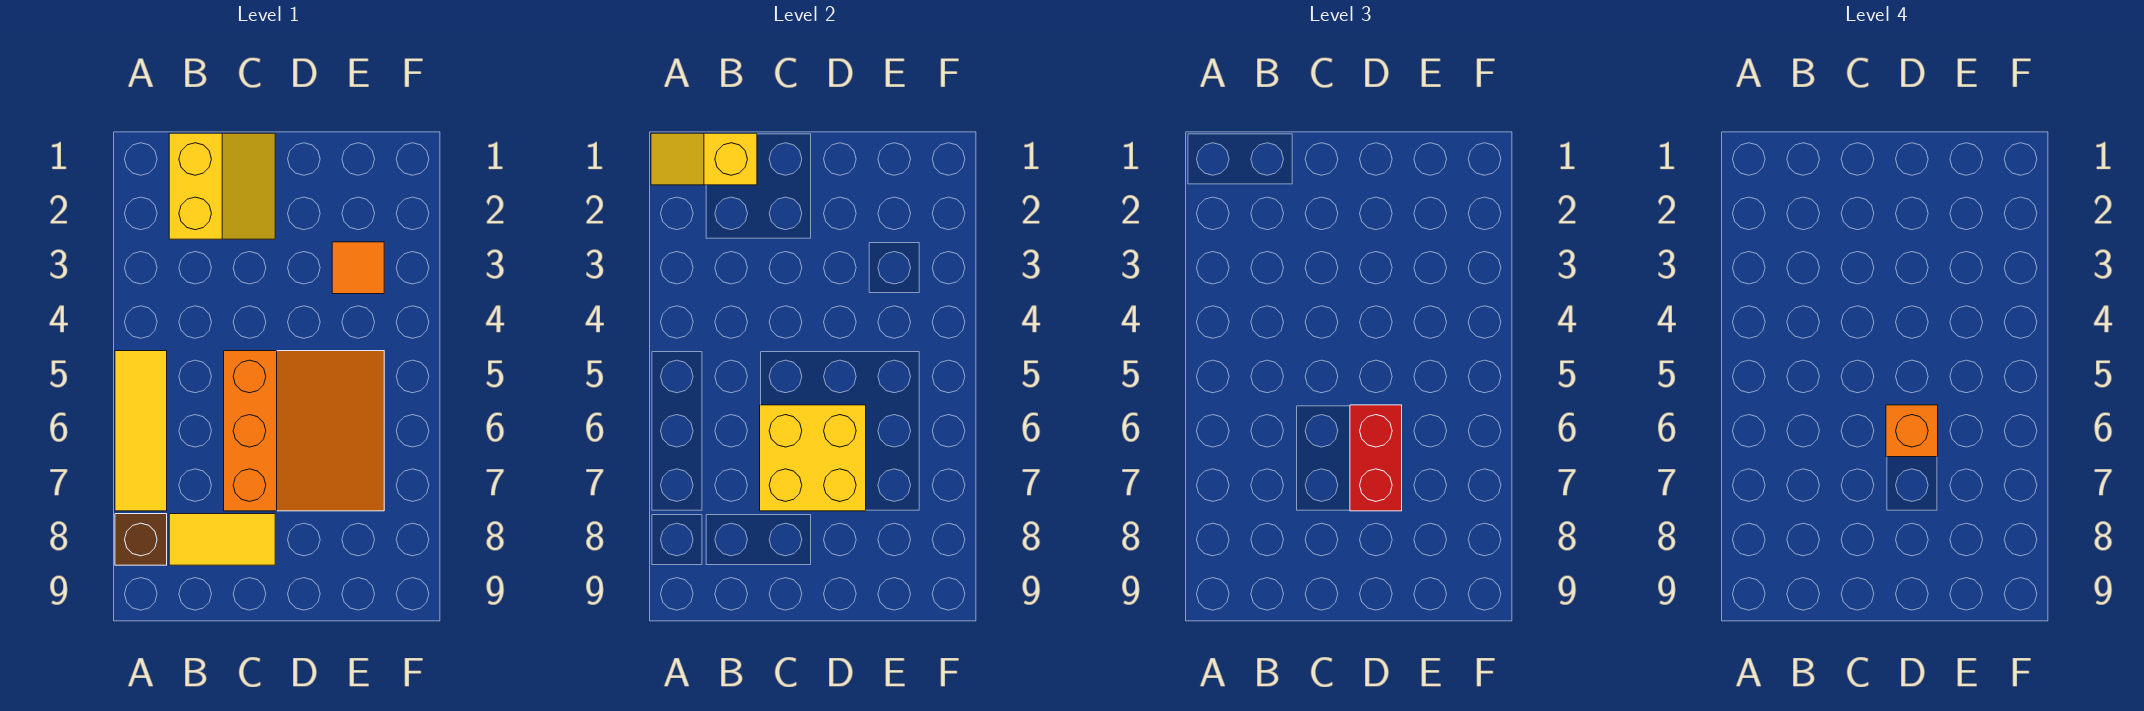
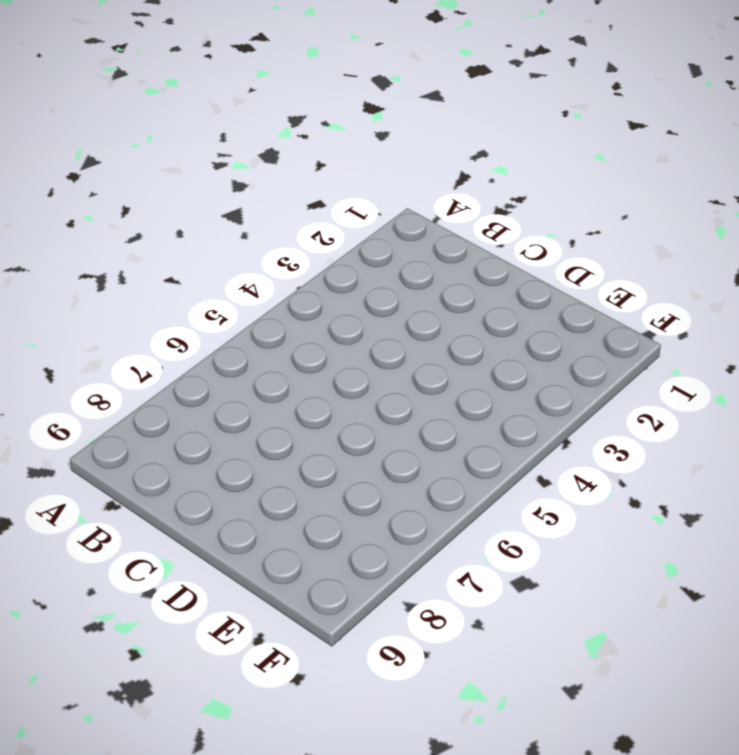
none -> yellow tile A5:A7 level 1
none -> brown brick A8 level 1

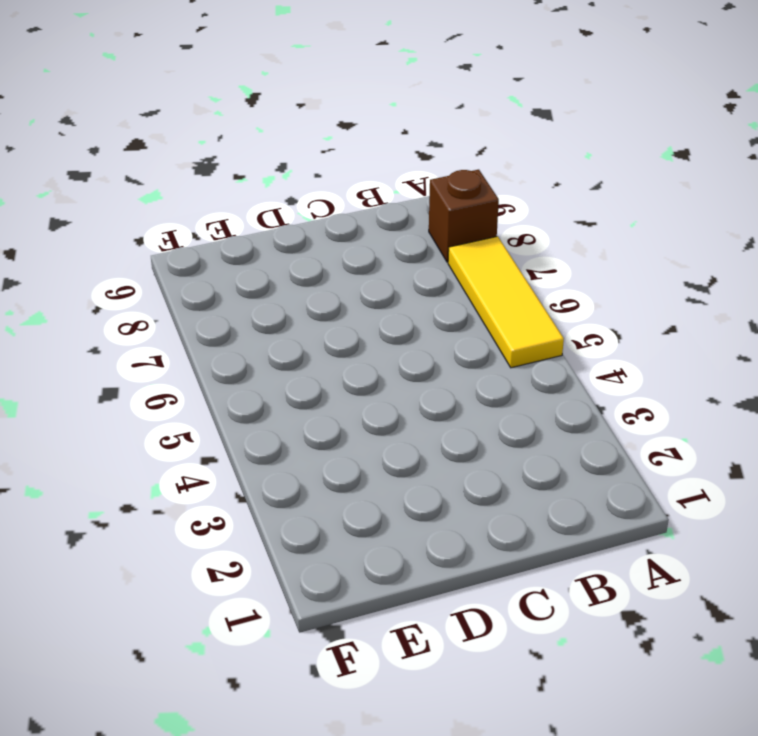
none -> yellow slope B1:C2 level 1 top B
none -> yellow tile B8:C8 level 1

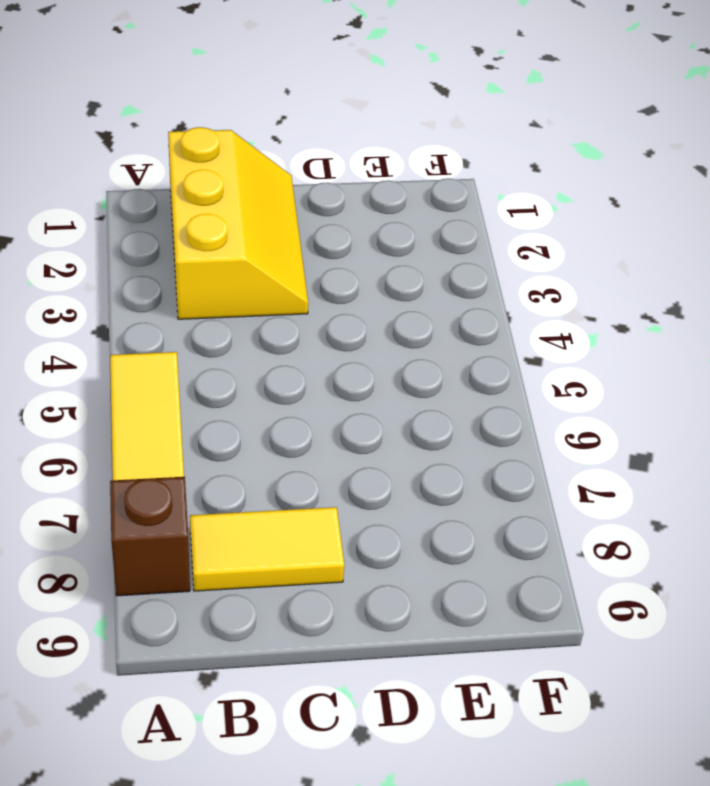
yellow slope B1:C3 level 1 top B -> yellow slope B1:C2 level 1 top B
none -> orange slope C5:E7 level 1 top C
none -> orange tile E3 level 1

